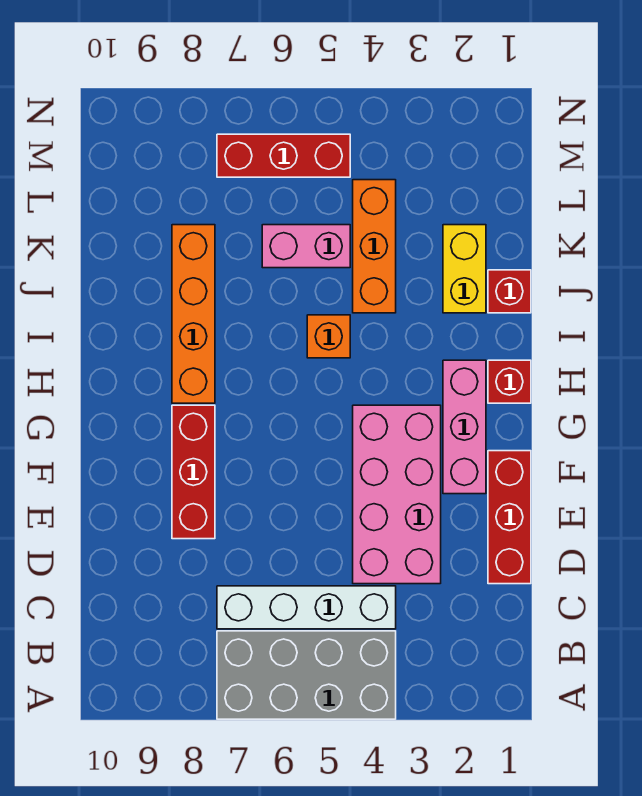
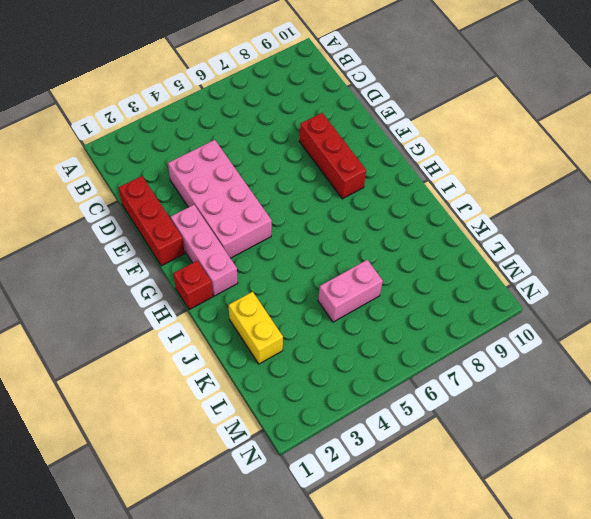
none -> grey brick A4:B7 level 1
none -> white brick C4:C7 level 1
none -> orange brick H8:K8 level 1

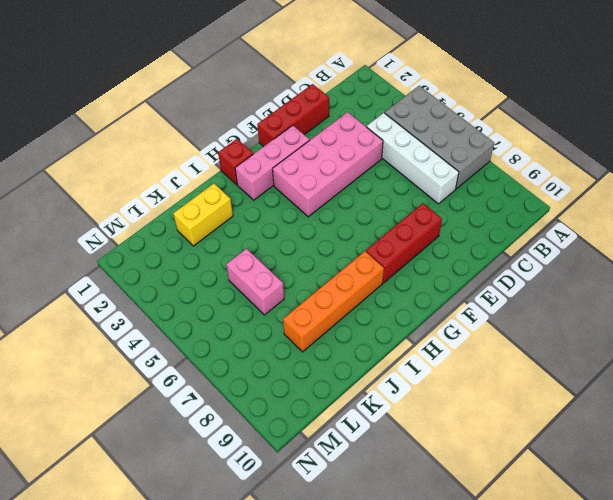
none -> orange brick I5 level 1
none -> red brick J1 level 1
none -> orange brick J4:L4 level 1

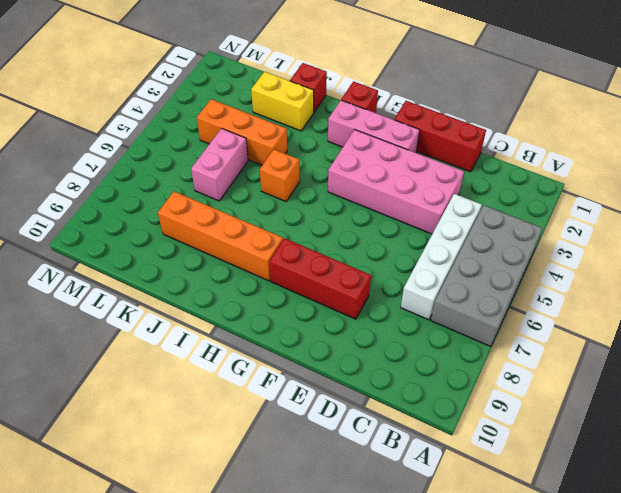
none -> red brick M5:M7 level 1

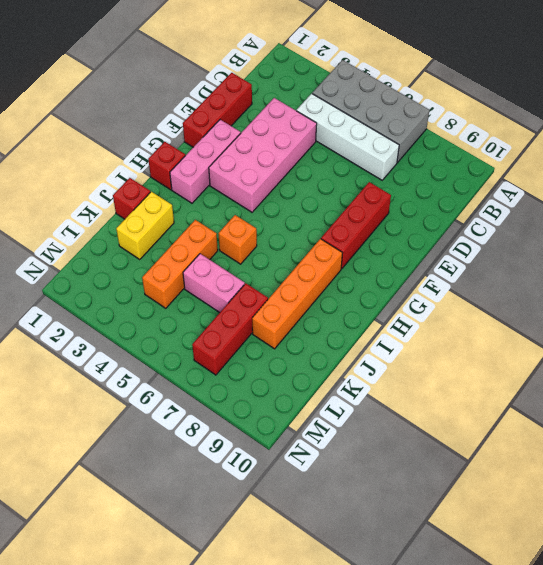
red brick K7:M7 level 1 -> red brick M5:M7 level 1

